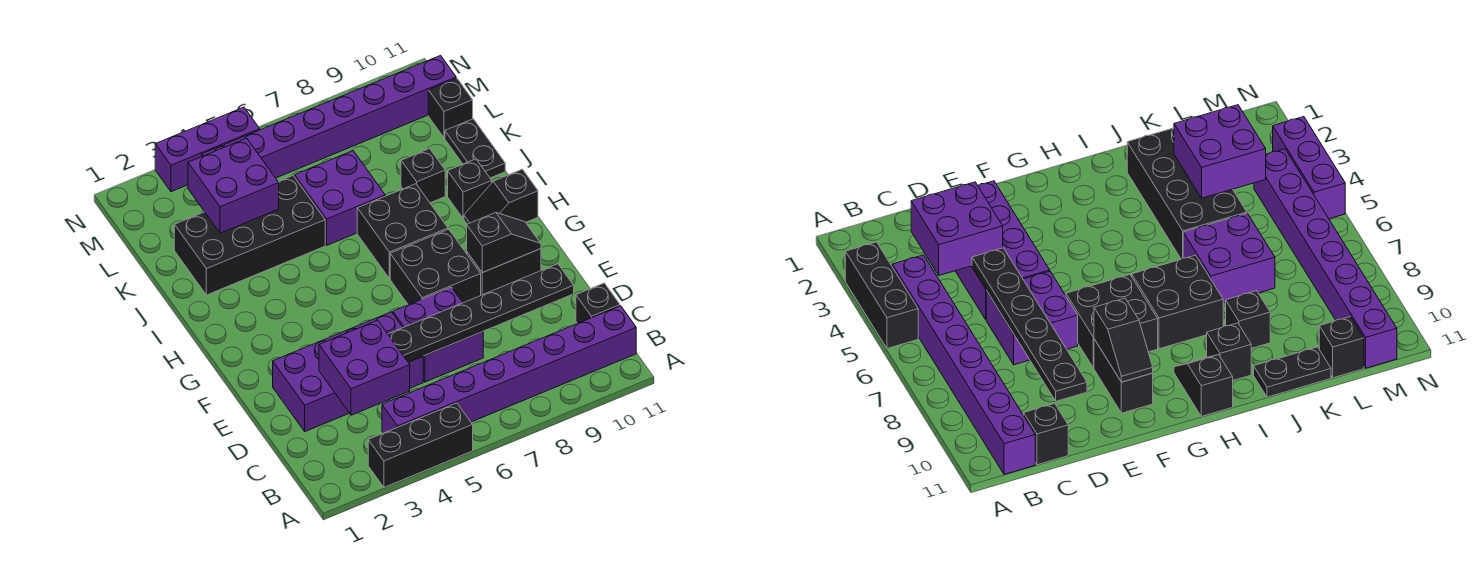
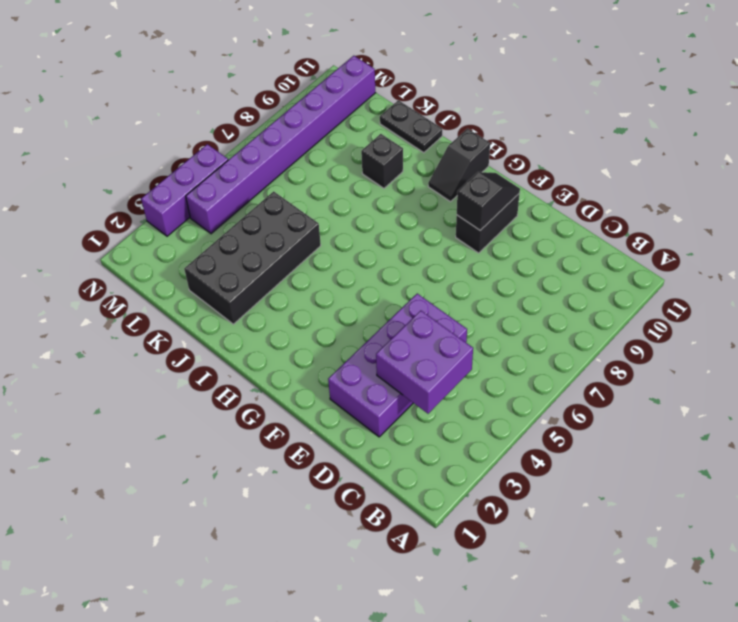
none -> black brick A3:A5 level 1
none -> purple brick B4:B11 level 1
none -> black brick C11 level 1

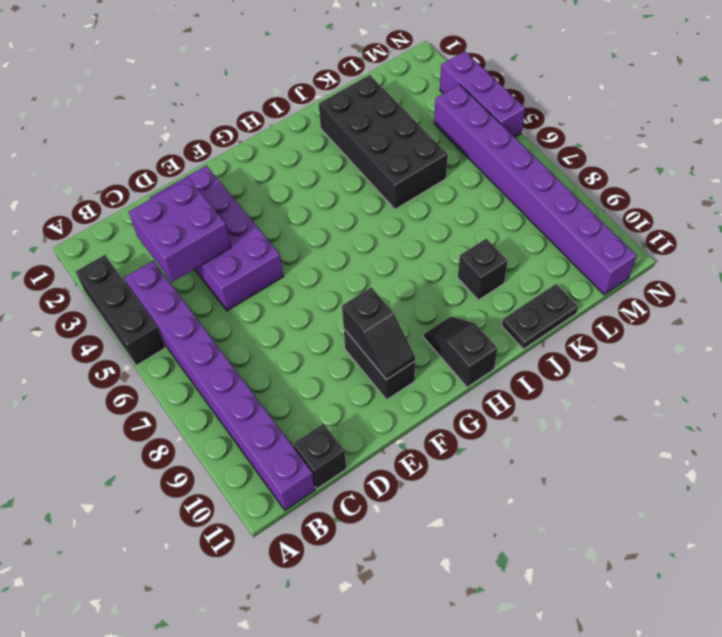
none -> purple brick D6:E7 level 1
none -> black brick F7:G8 level 1
none -> black brick H7:I8 level 1

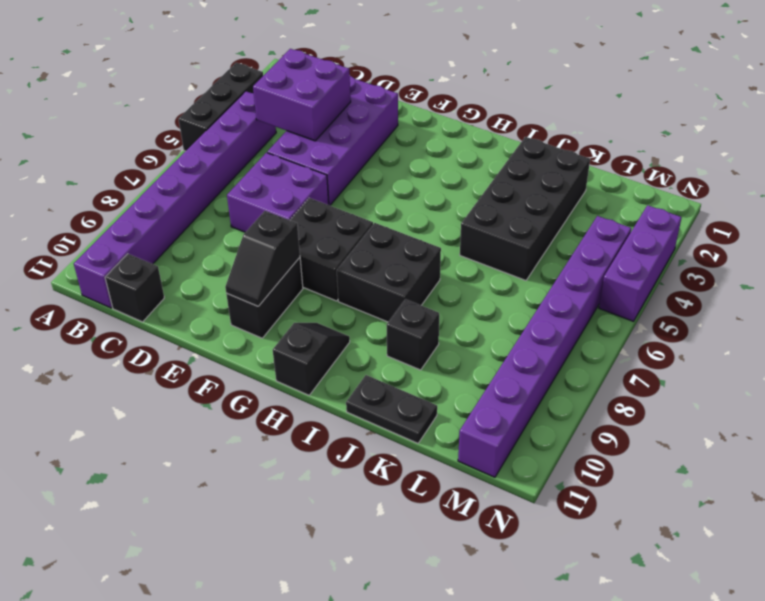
none -> black brick I10 level 1
none -> purple brick J6:K7 level 1
none -> black brick L11 level 1

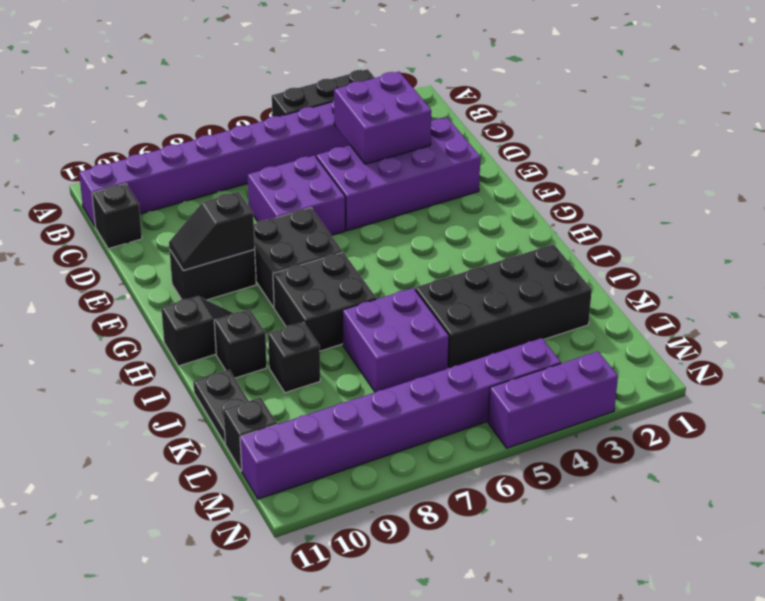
none -> black plate D5:D10 level 2
none -> purple brick K3:L4 level 2

